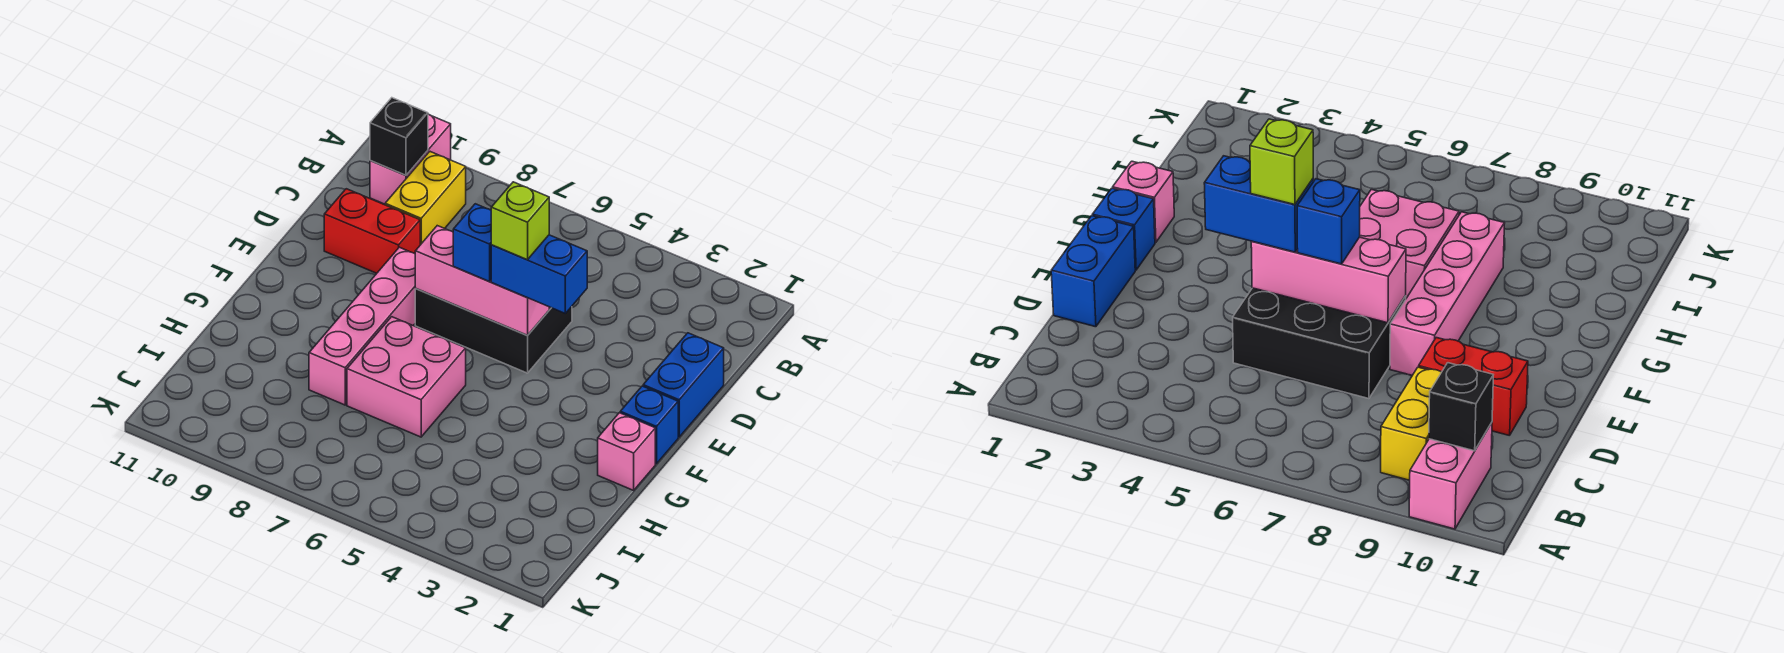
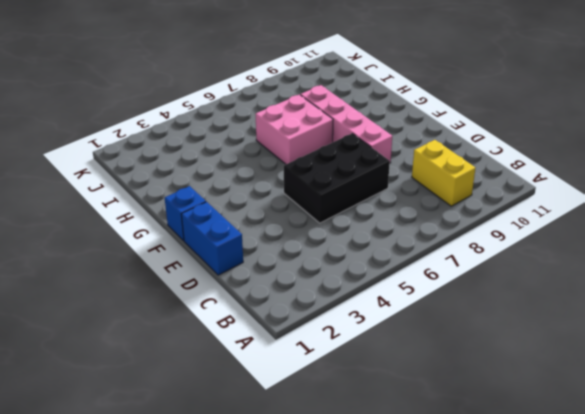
none -> pink brick A10:B10 level 1
none -> red brick D9:D10 level 1
none -> pink brick G1 level 1

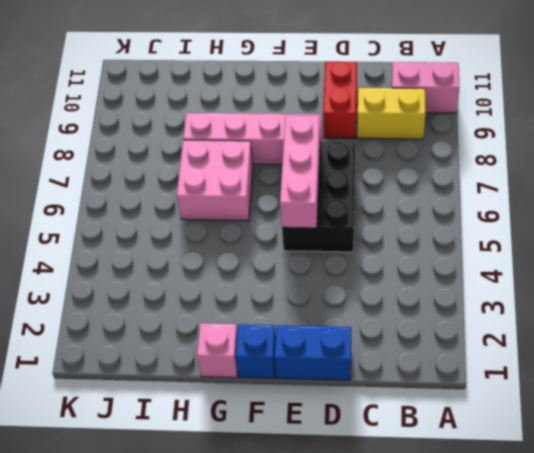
none -> black brick B10 level 2
none -> blue brick E4:E5 level 3
none -> blue brick E6 level 3

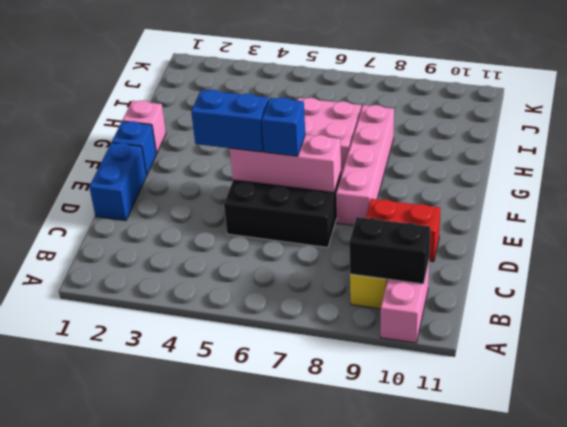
black brick B9:B10 level 2 -> black brick B10 level 2
none -> lime brick E5 level 4

